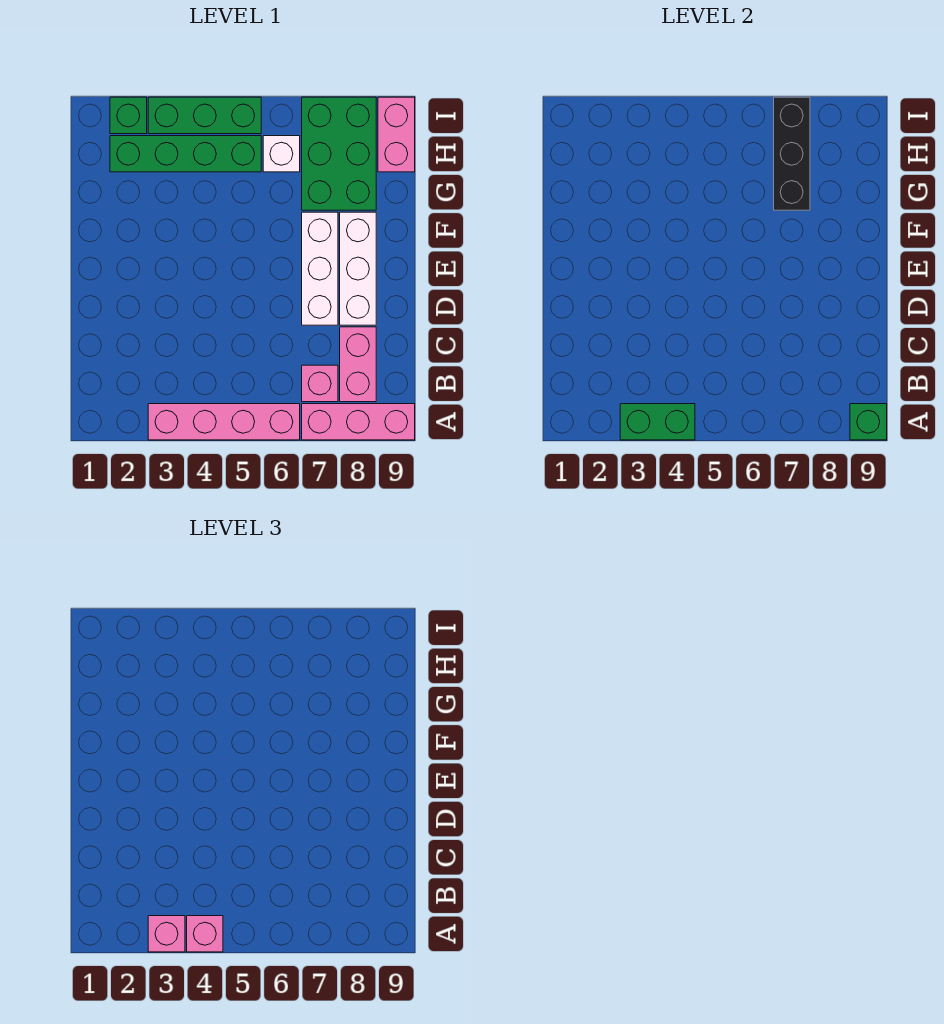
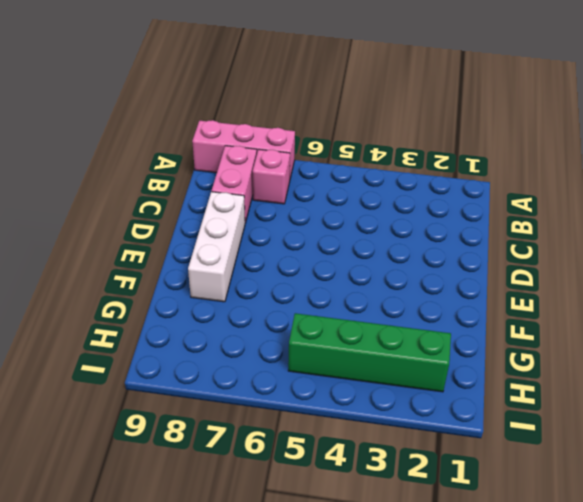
none -> pink brick A3:A6 level 1
none -> white brick D7:F7 level 1
none -> green brick G7:I8 level 1

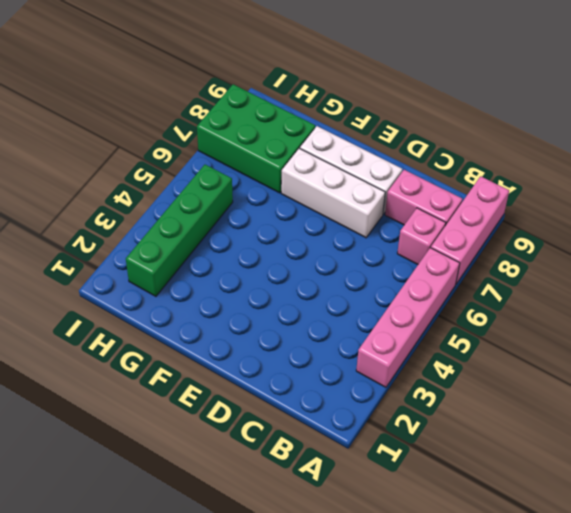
none -> white brick H6 level 1
none -> pink brick H9:I9 level 1
none -> green brick I2 level 1

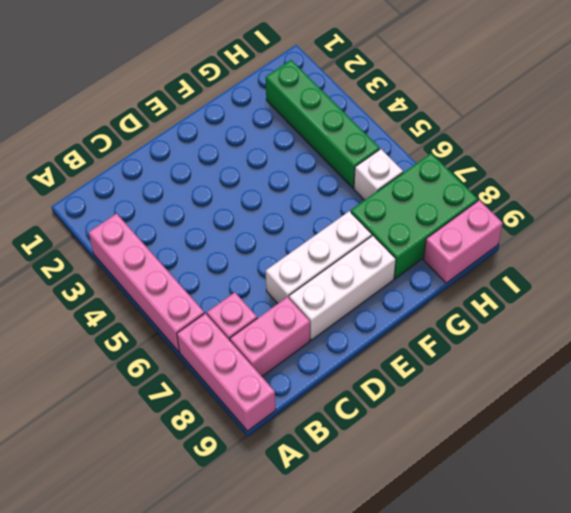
none -> green brick I2 level 1
none -> green brick I3:I5 level 1
none -> green brick A3:A4 level 2

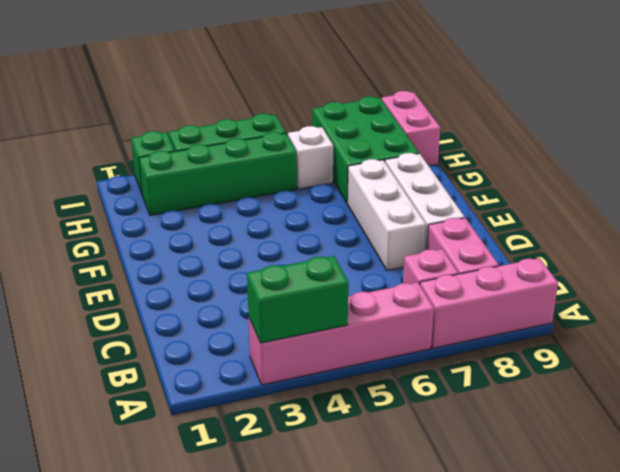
none -> green brick A9 level 2
none -> black brick G7:I7 level 2
none -> pink brick A3 level 3

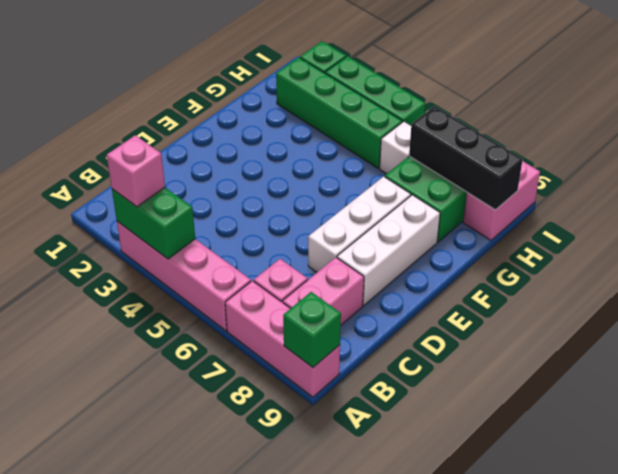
black brick H7:H9 level 2 -> black brick G7:I7 level 2
none -> pink brick A4 level 3

